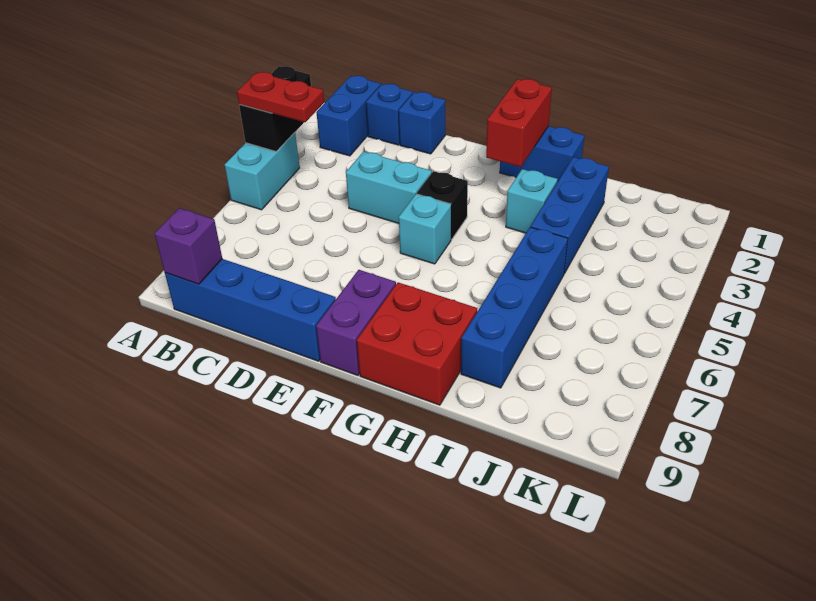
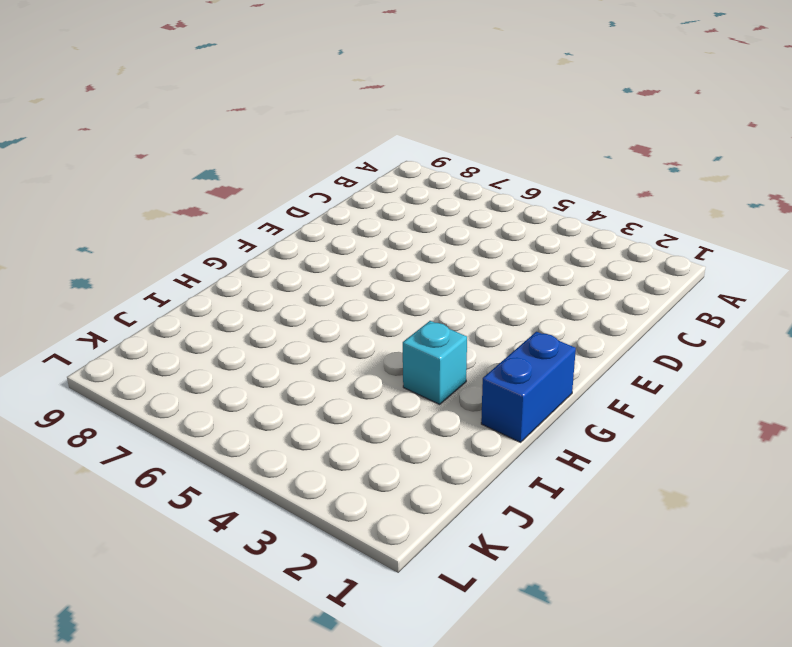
none -> cyan brick A4:A5 level 1
none -> blue brick B1:B2 level 1
none -> blue brick B9:E9 level 1

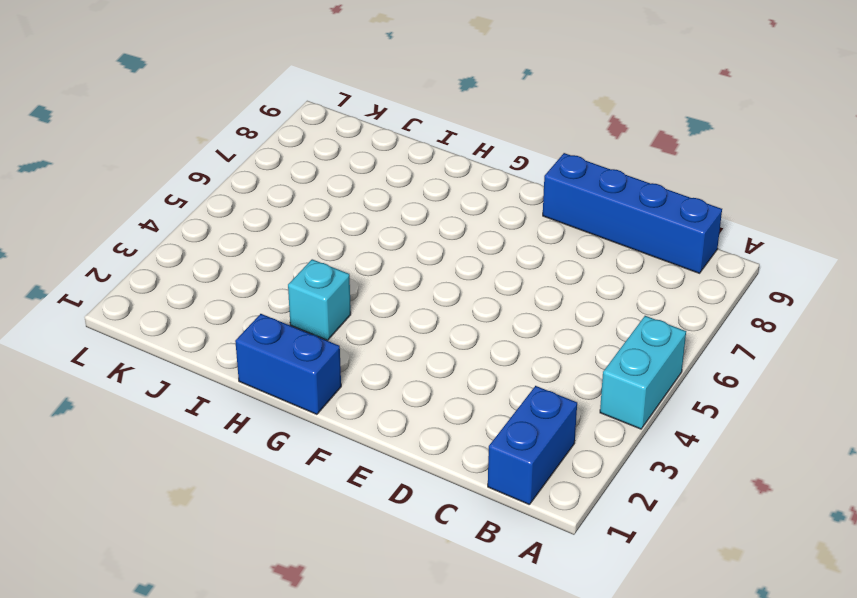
none -> blue brick C1 level 1
none -> blue brick D1 level 1
none -> cyan brick D4:E4 level 1

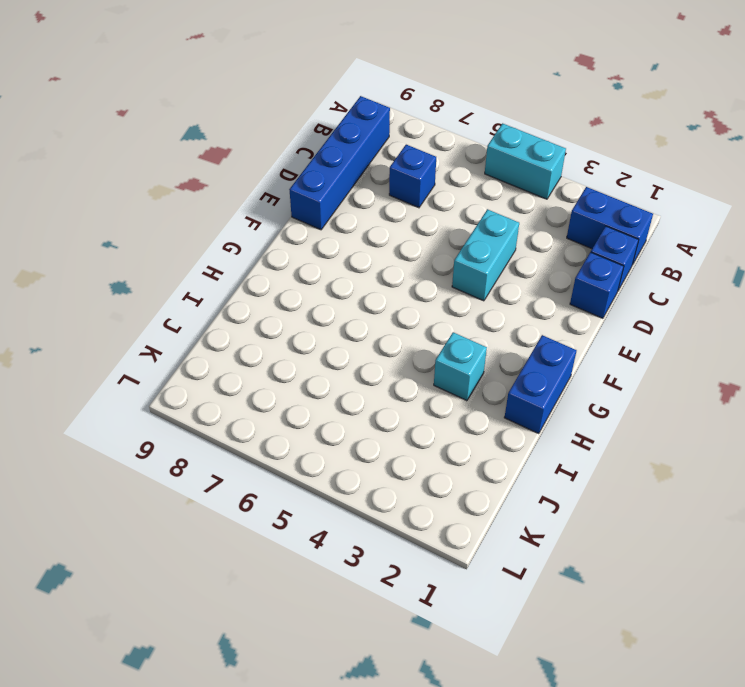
blue brick C7 level 1 -> none
none -> black brick F4 level 1
none -> cyan brick F5 level 1
none -> purple brick F8:F9 level 1

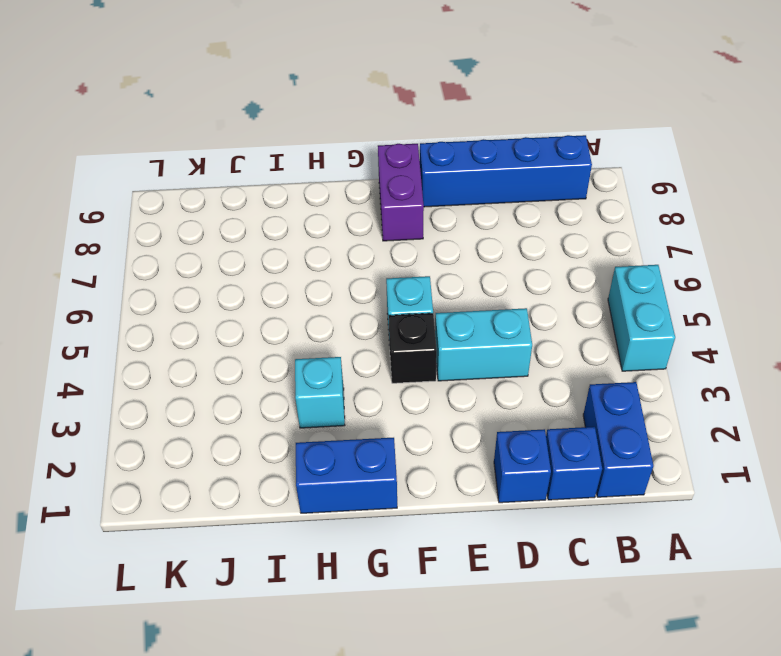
none -> red brick G8:H9 level 1
none -> blue brick I2:I4 level 1
none -> blue brick I5:I8 level 1

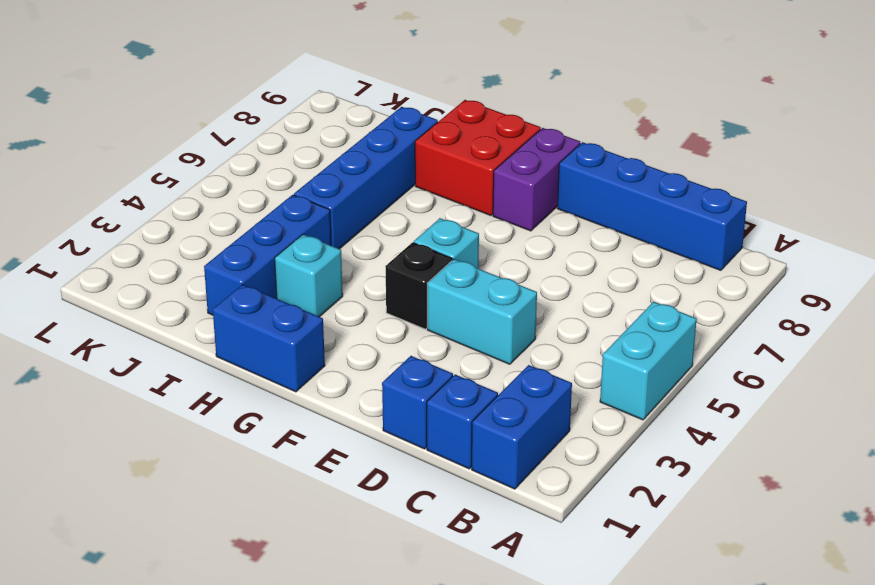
none -> black brick A3:A4 level 2
none -> purple brick B9 level 2
none -> red brick G1:G2 level 2

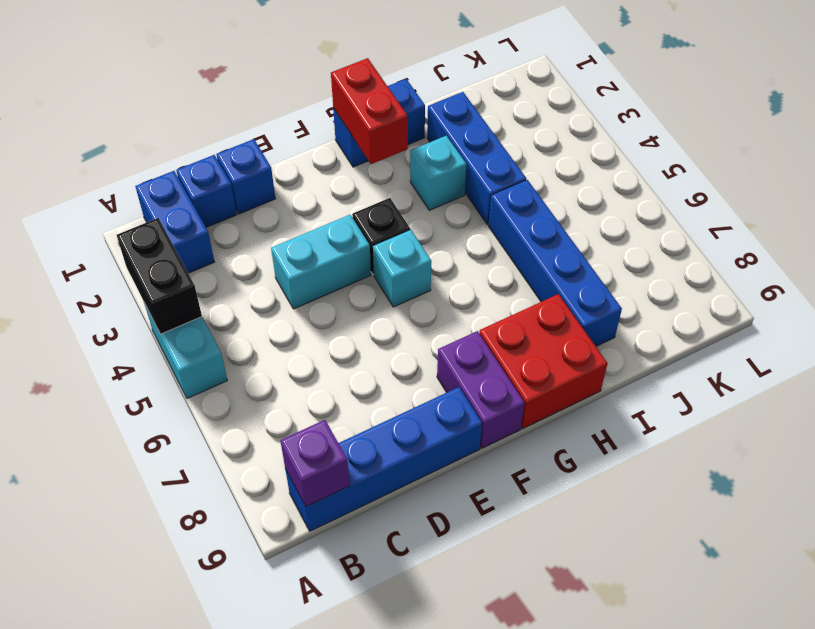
none -> red plate A4:B4 level 3

